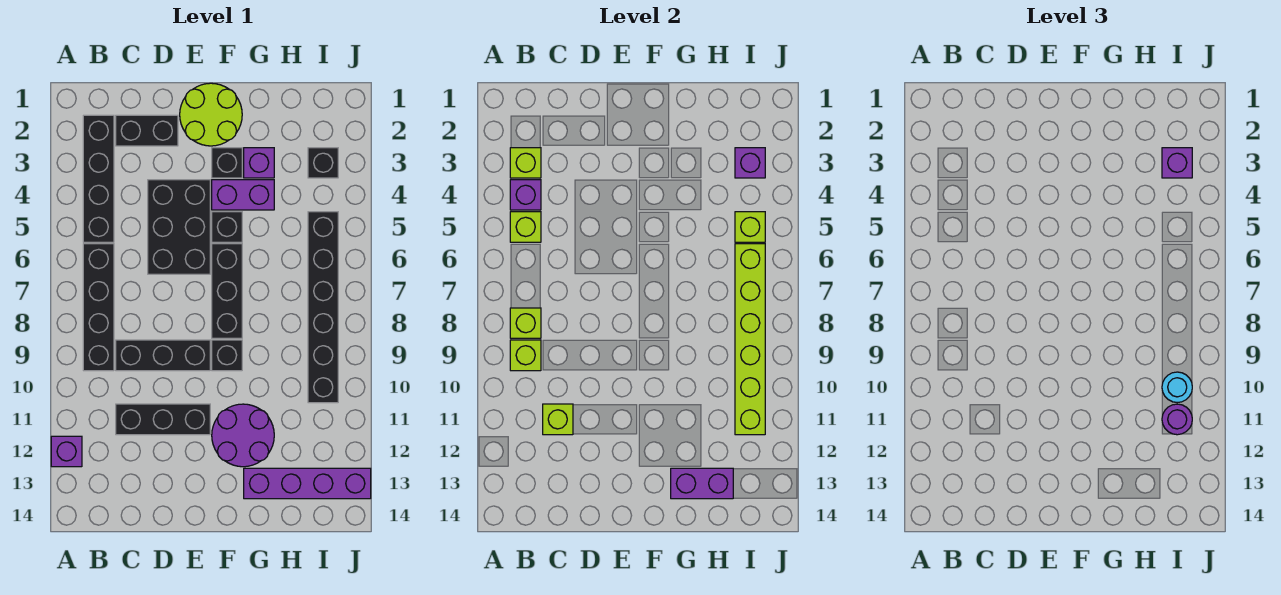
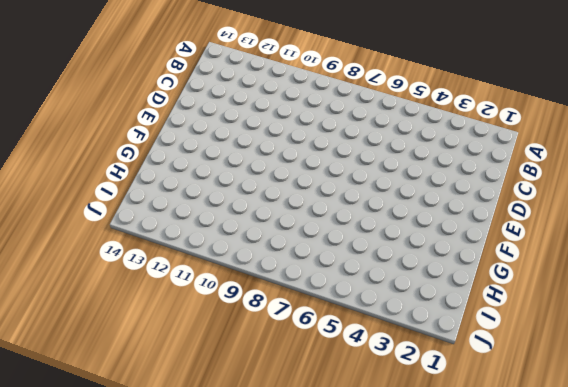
none -> purple brick A12 level 1
none -> black brick B2:B5 level 1
none -> black brick B6:B9 level 1
none -> black brick C2:D2 level 1

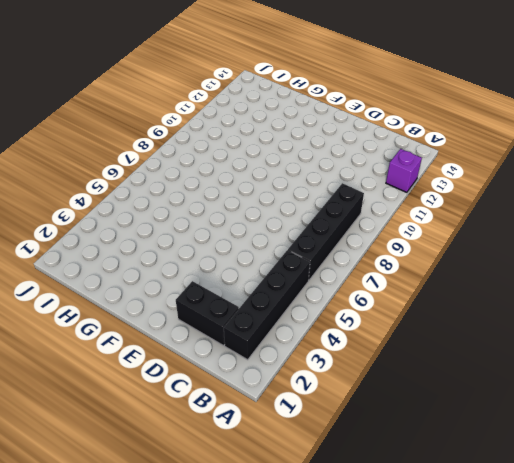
none -> black brick C9:E9 level 1
none -> black brick C11:E11 level 1
none -> black brick D4:E6 level 1
none -> lime round brick E1:F2 level 1

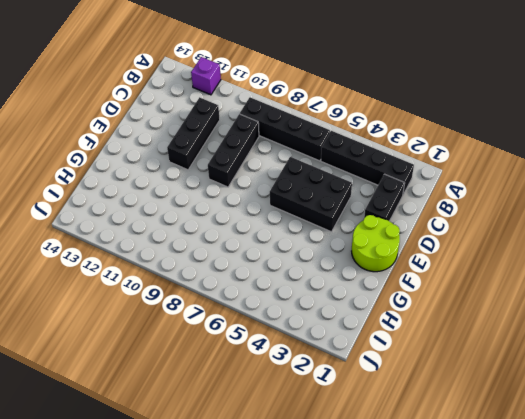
none -> black brick F3 level 1
none -> purple brick F4:G4 level 1
none -> black brick F5 level 1
none -> black brick F6:F8 level 1

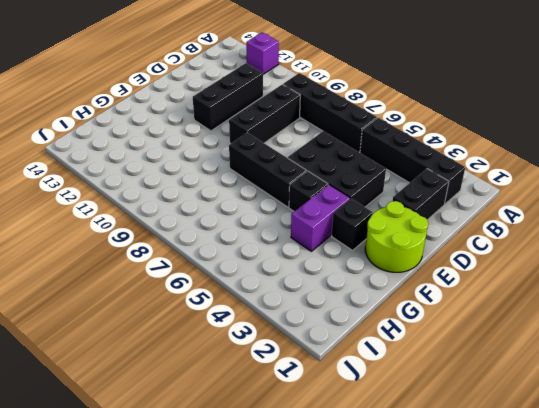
none -> black brick F9 level 1
none -> purple round brick F11:G12 level 1
none -> purple brick G3 level 1
none -> purple brick G13:J13 level 1

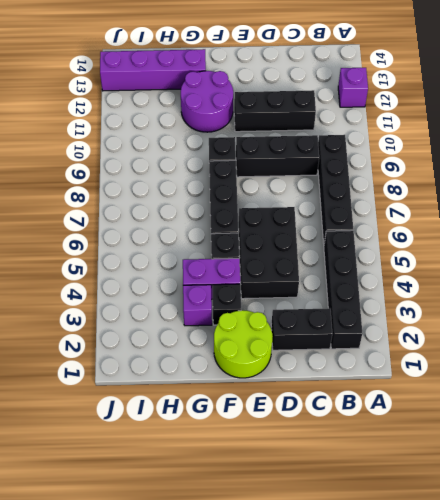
none -> black brick I3 level 1
none -> black brick I5:I10 level 1
none -> lime brick B3 level 2
none -> purple brick B4 level 2

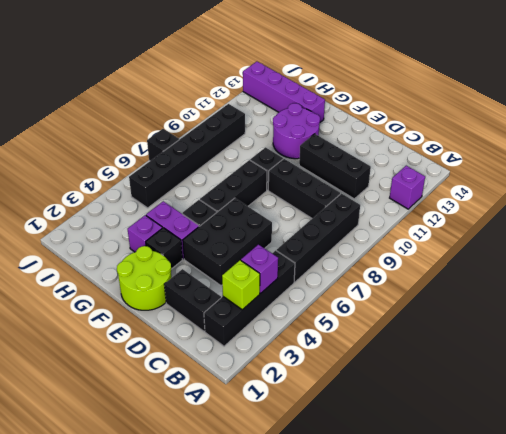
black brick J7 level 1 -> black brick I3 level 1
none -> lime brick B5 level 2
none -> lime brick B8 level 2
none -> lime brick B9 level 2
none -> lime brick C11 level 2

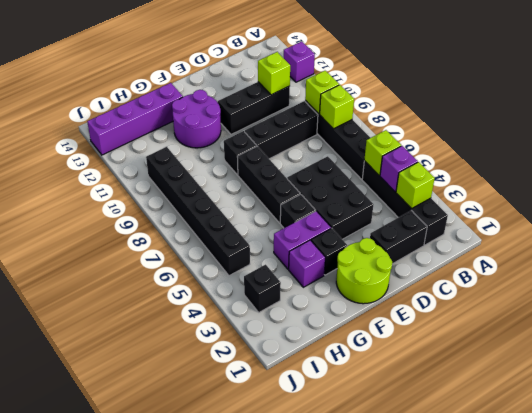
none -> purple brick G13:H13 level 2
none -> purple brick I3 level 2
none -> lime brick I5 level 2
none -> lime brick I6:I11 level 2

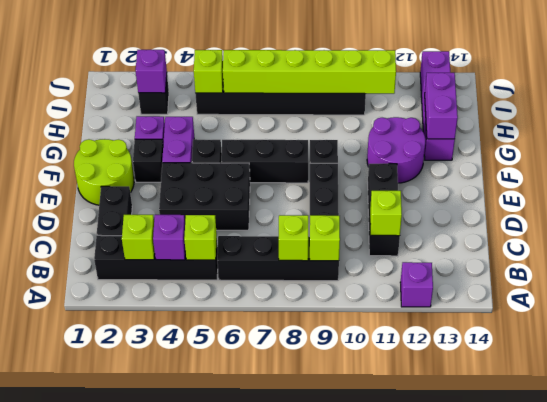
none -> purple brick I3 level 3
none -> cyan round brick I10 level 3
none -> purple round brick I11 level 3

